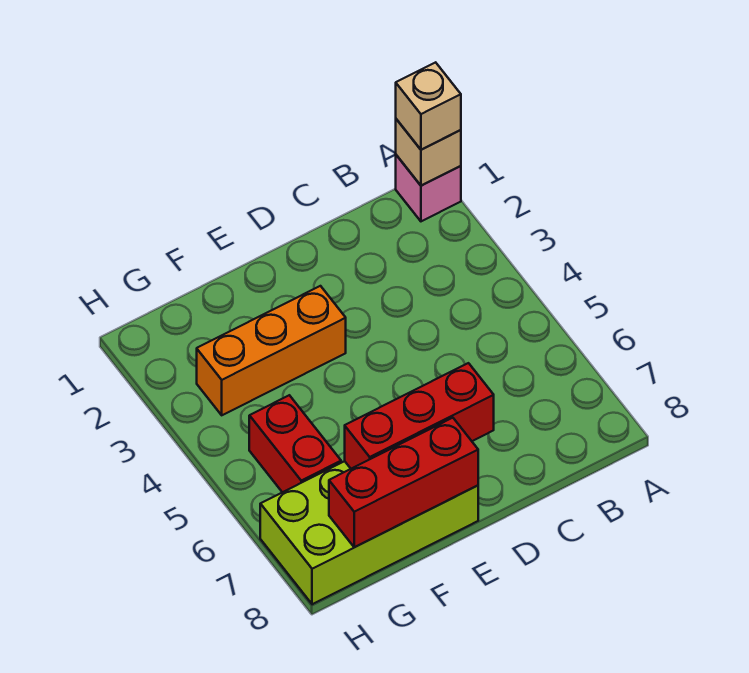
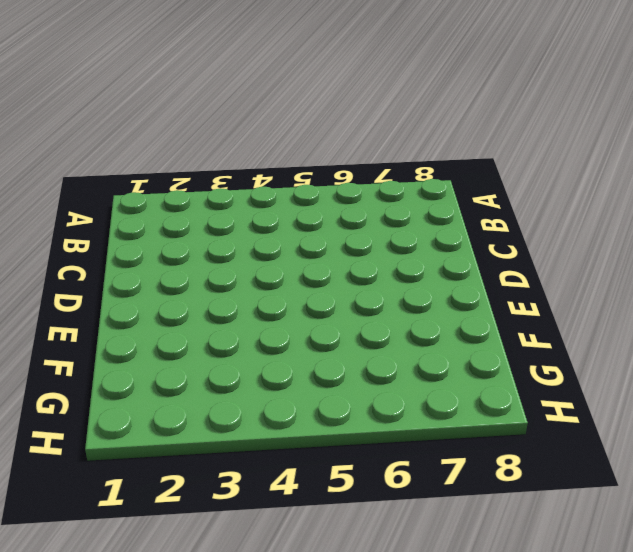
none -> pink brick A1 level 1
none -> orange brick E3:G3 level 1

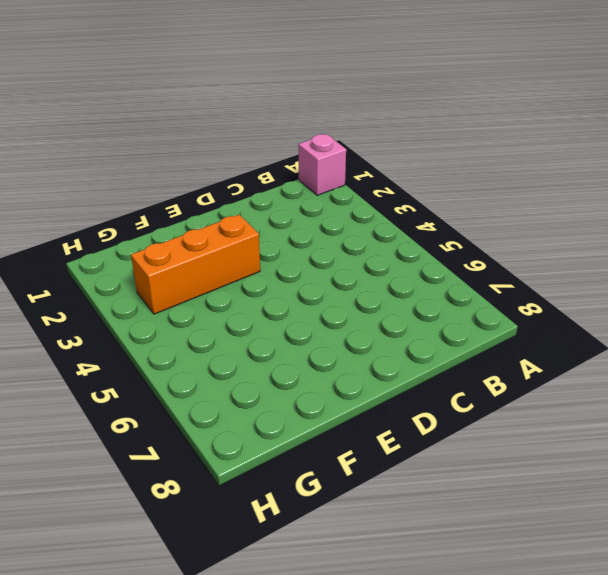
none -> lime brick E7:H8 level 1
none -> red brick G5:G6 level 1

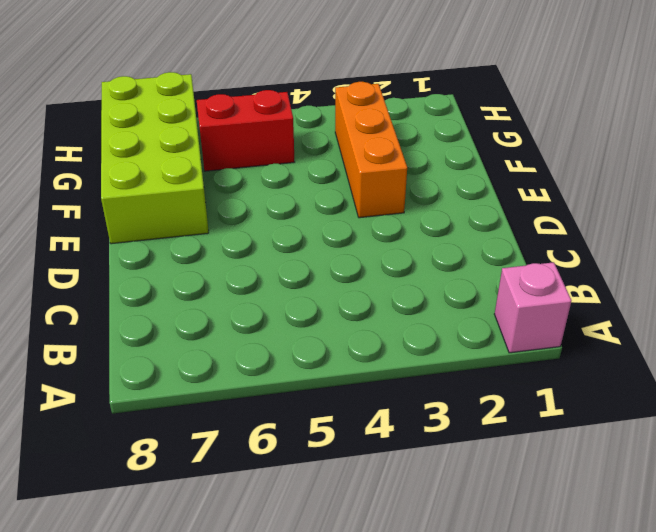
none -> tan brick A1 level 2
none -> red brick D7:F7 level 2

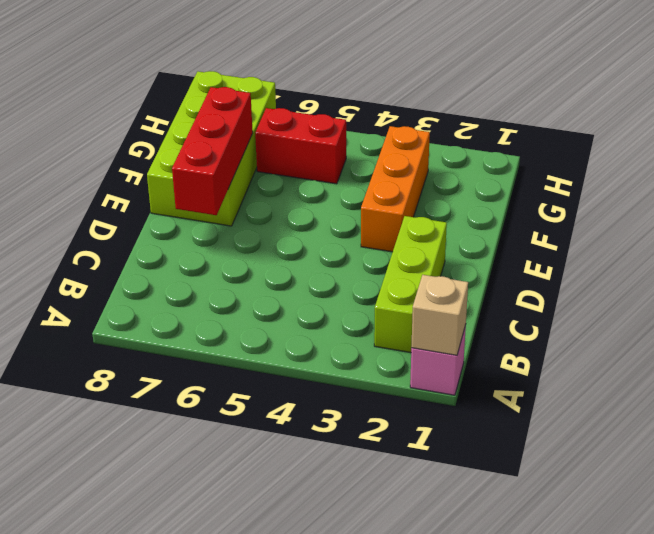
lime brick B2:D2 level 1 -> none
none -> red brick E8:G8 level 2
none -> tan brick A1 level 3

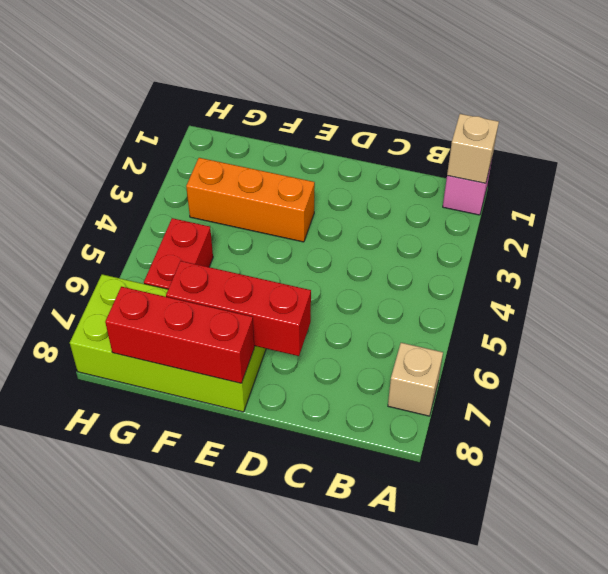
tan brick A7 level 1 -> tan brick A1 level 3

